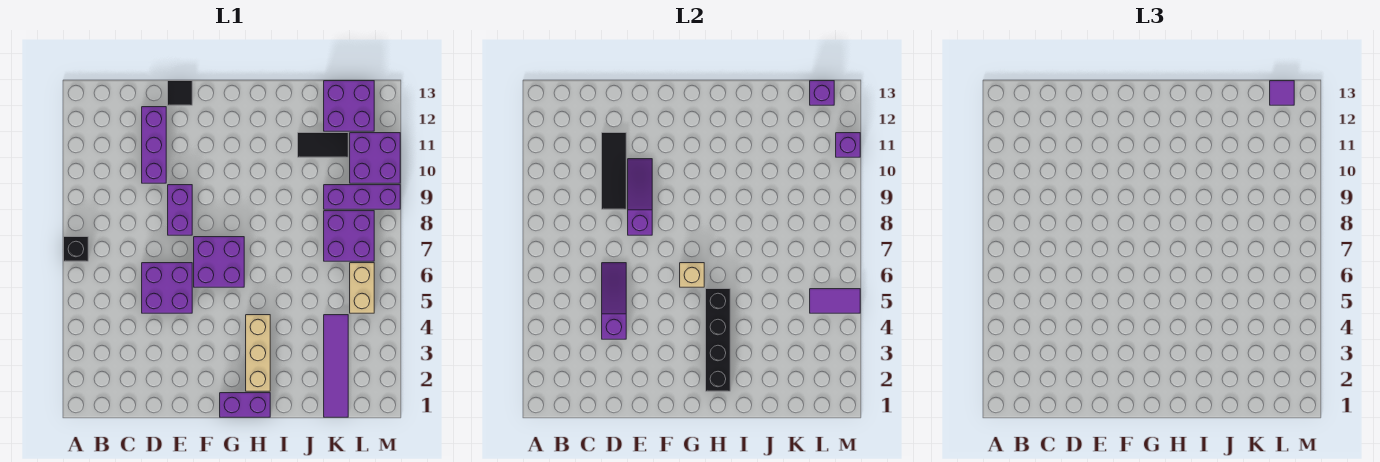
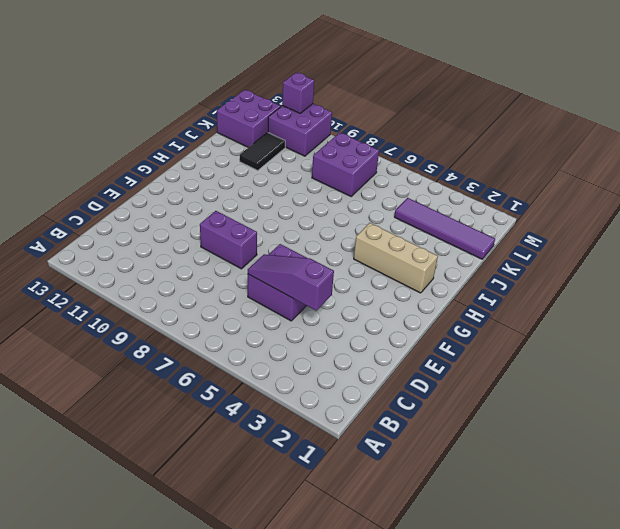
none -> black brick A7 level 1
none -> purple brick D10:D12 level 1
none -> black tile E13 level 1

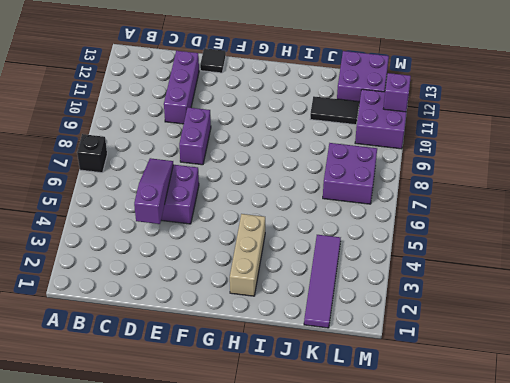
none -> purple brick F6:G7 level 1
none -> purple brick G1:H1 level 1
none -> purple brick K9:M9 level 1

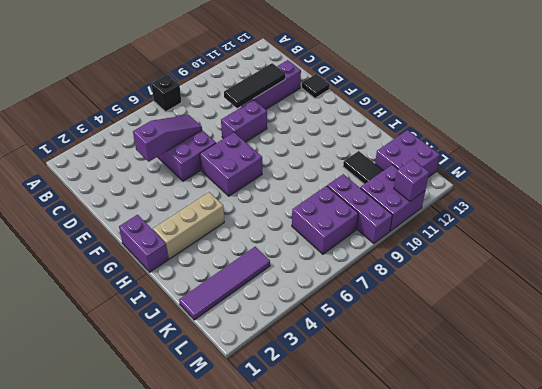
none -> tan brick L5:L6 level 1
none -> purple slope E8:E10 level 2 top 8
none -> tan brick G6 level 2

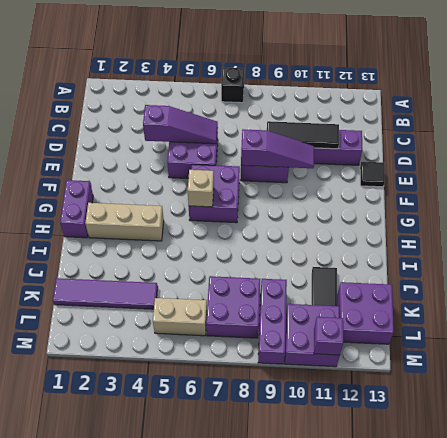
none -> black brick H2:H5 level 2
none -> purple tile L5:M5 level 2
none -> purple brick L13 level 2

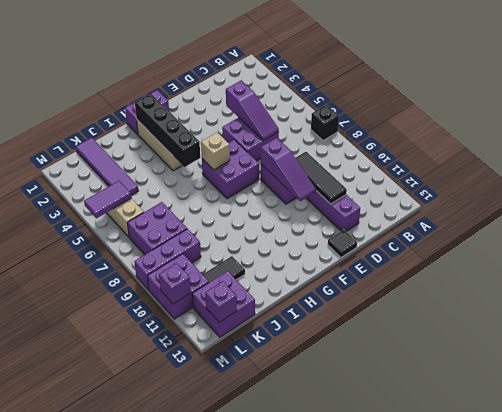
none -> purple tile L13 level 3

